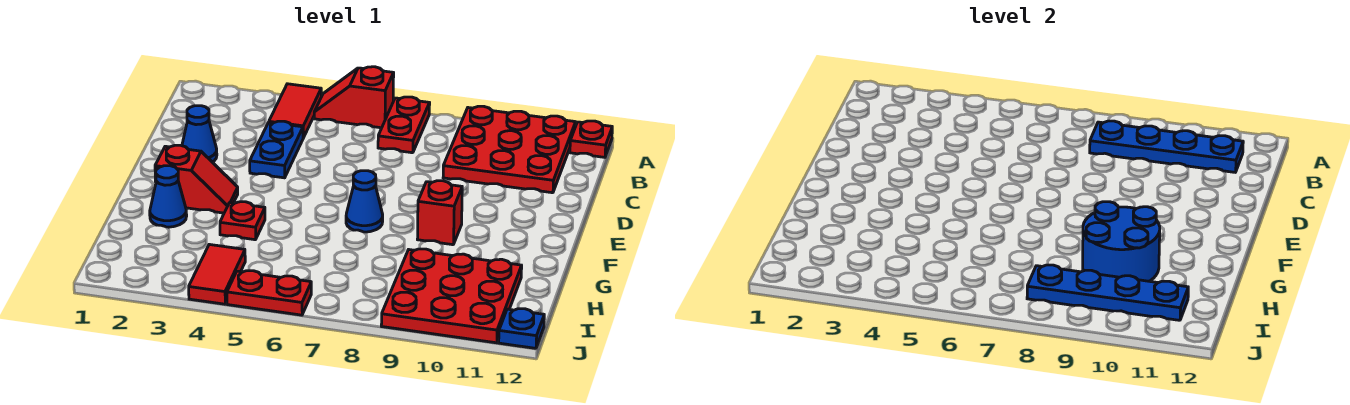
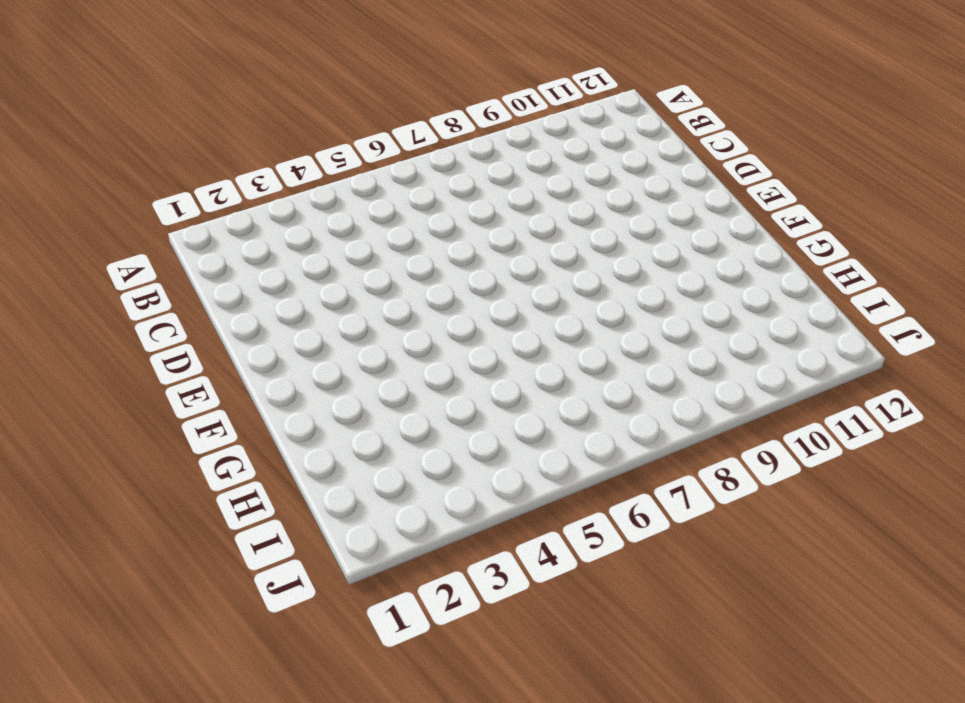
none -> red tile A4:B4 level 1
none -> red slope A5:A6 level 1 top 6
none -> red plate A7:B7 level 1

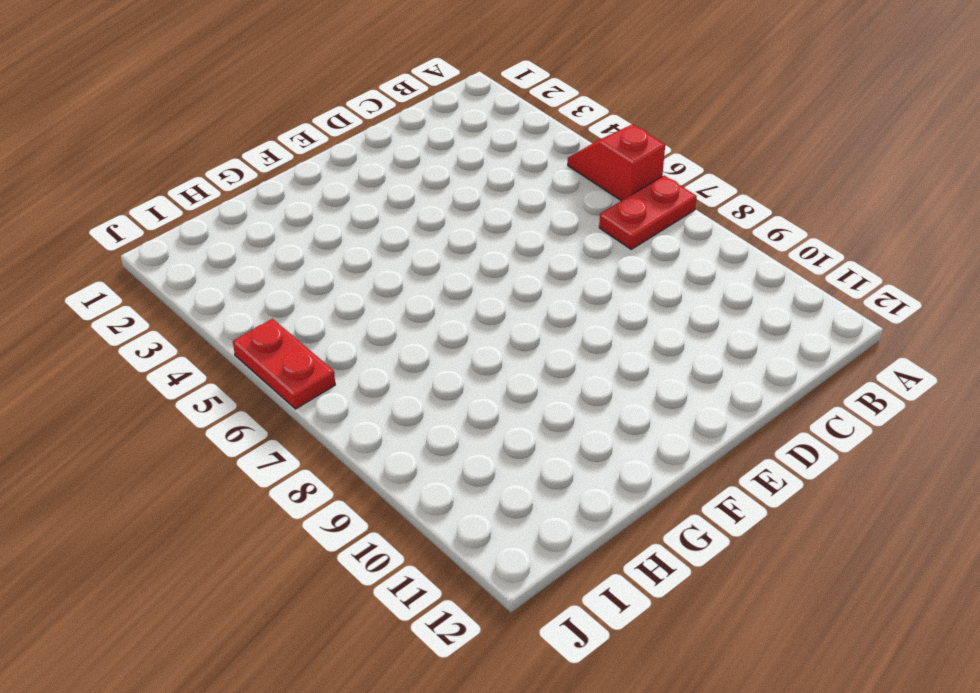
none -> red tile A4:B4 level 1
none -> red plate A9:C11 level 1
none -> red plate A12 level 1

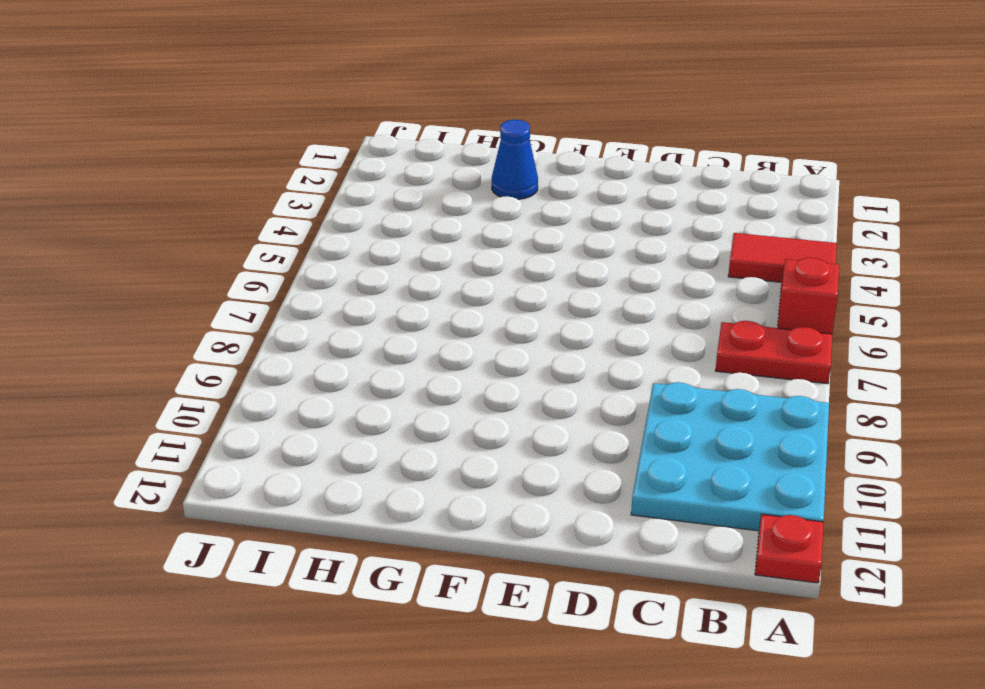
cyan plate A9:C11 level 1 -> red plate A9:C11 level 1
none -> blue plate C4:D4 level 1
none -> blue cone D2 level 1
none -> red slope F2:F3 level 1 top 2

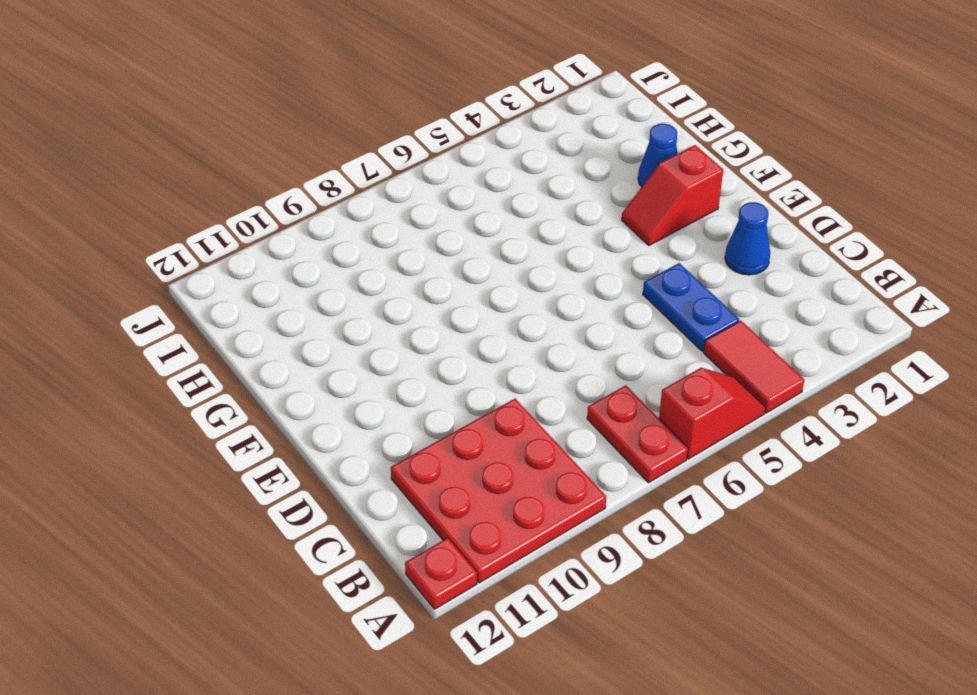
none -> blue cone F7 level 1
none -> red brick F9 level 1
none -> red plate G4 level 1

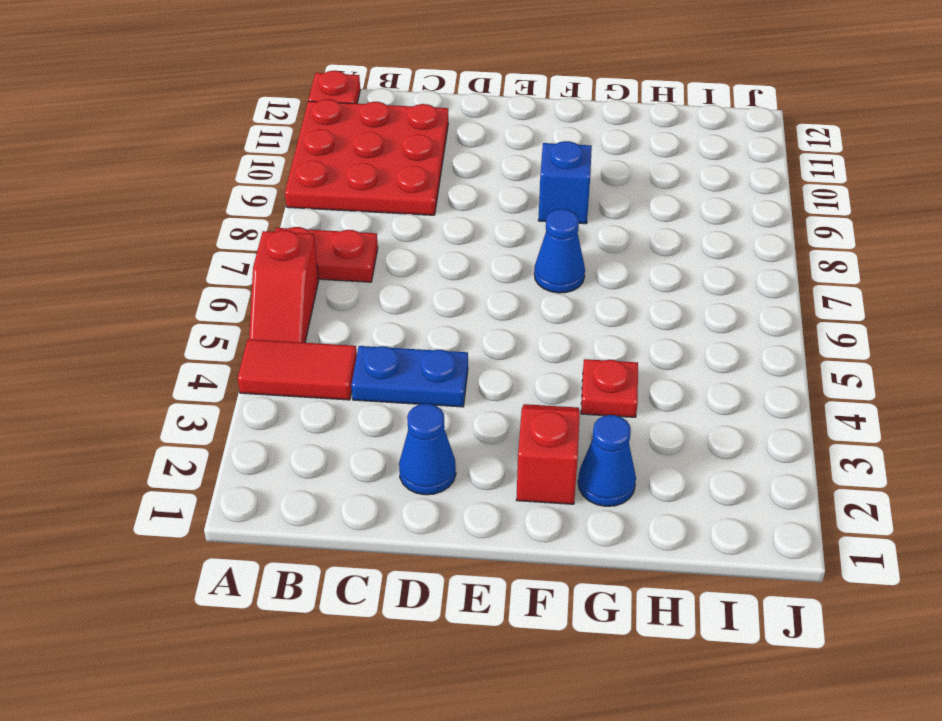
blue brick F9 level 1 -> red brick F9 level 1
none -> red plate H9:J11 level 1
none -> red tile I4:J4 level 1
none -> red plate J5:J6 level 1

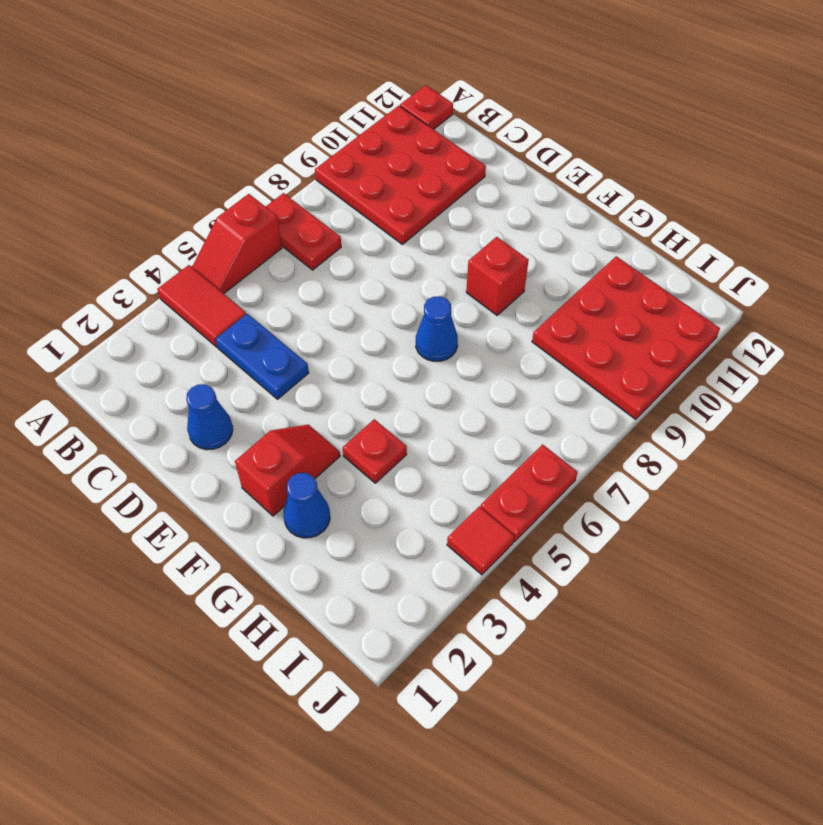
red tile J4 level 1 -> red tile I4:J4 level 1
none -> blue plate J12 level 1
none -> blue plate B8:B11 level 2
none -> blue round brick G9:H10 level 2

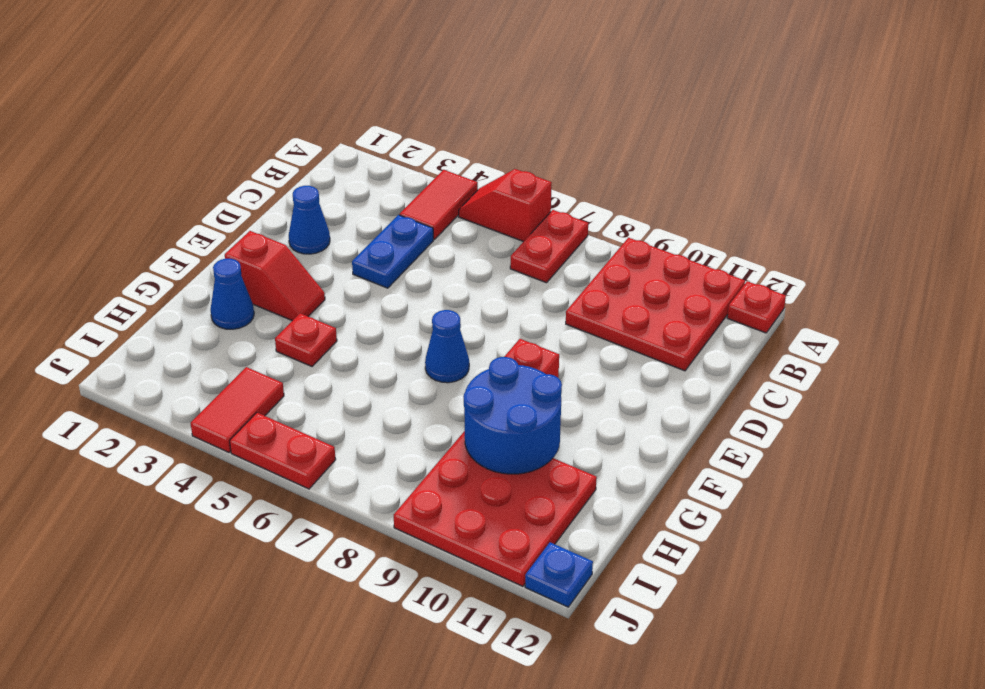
none -> blue plate B8:B11 level 2
none -> blue plate I8:I11 level 2

